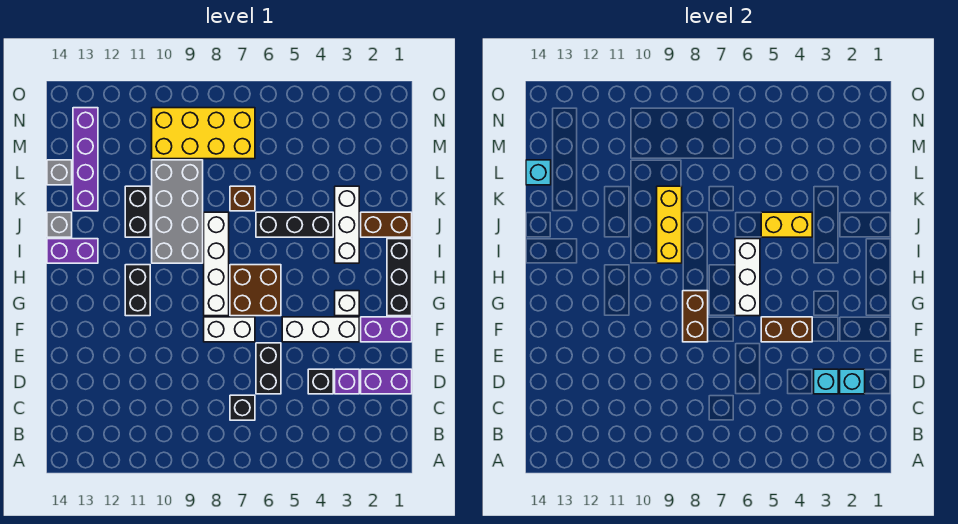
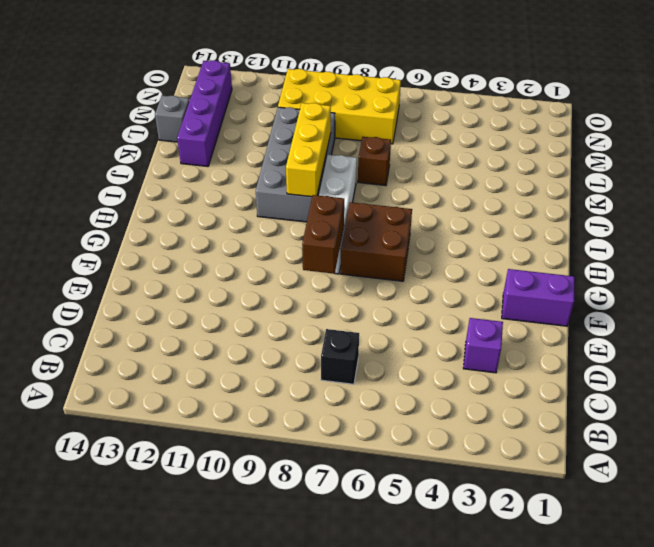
none -> purple brick D1:D2 level 1
none -> black brick D4 level 1
none -> black brick D6:E6 level 1
none -> white brick F3:F5 level 1

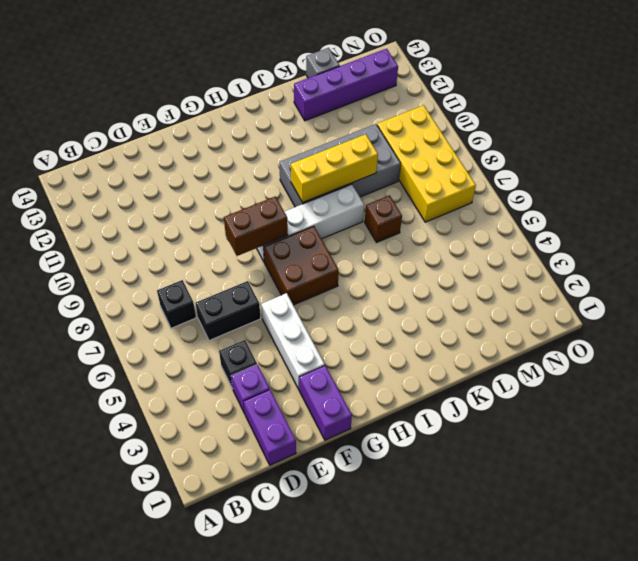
none -> white brick F7:F8 level 1
none -> black brick G1:I1 level 1
none -> white brick G3 level 1
none -> black brick G11:H11 level 1

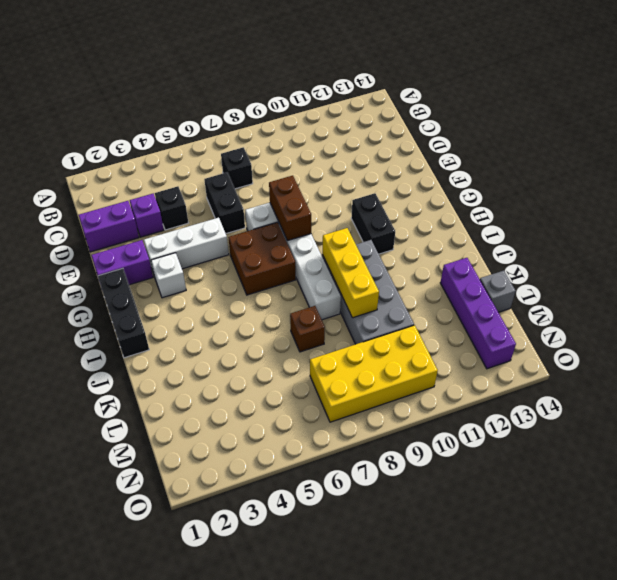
none -> white brick I3:K3 level 1
none -> purple brick I13:I14 level 1
none -> brown brick J1:J2 level 1
none -> black brick J4:J6 level 1

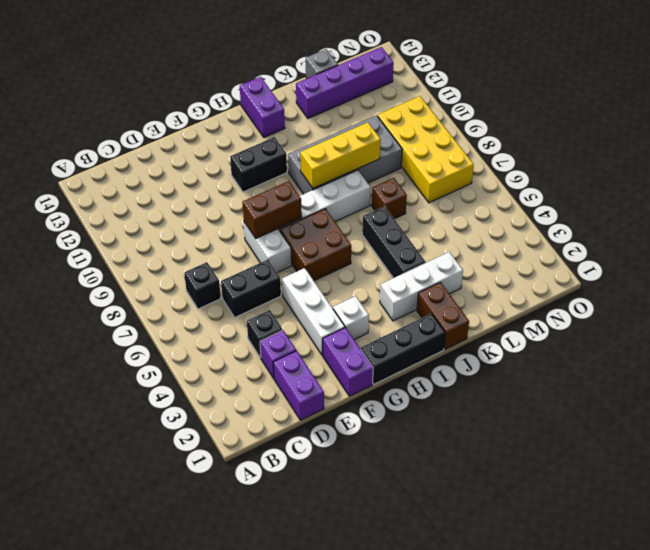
none -> black brick J11:K11 level 1
none -> grey brick J14 level 1
none -> cyan brick D2 level 2
none -> cyan brick D3 level 2

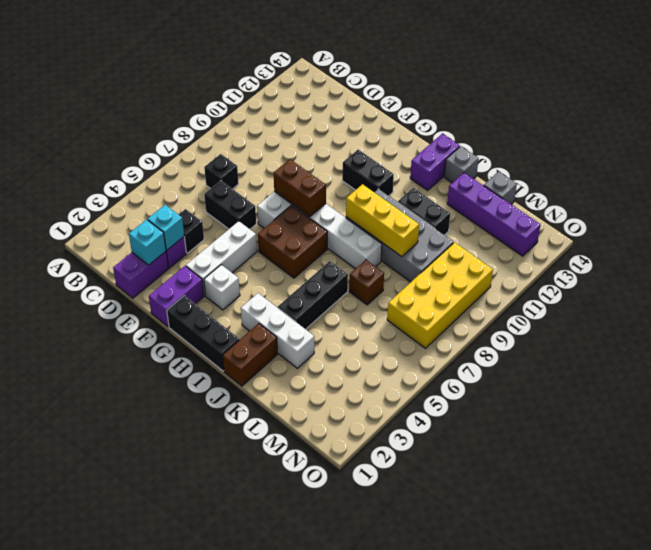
none -> brown brick F4:F5 level 2
none -> white brick G6:I6 level 2
none -> yellow brick J4:J5 level 2
none -> cyan brick L14 level 2

